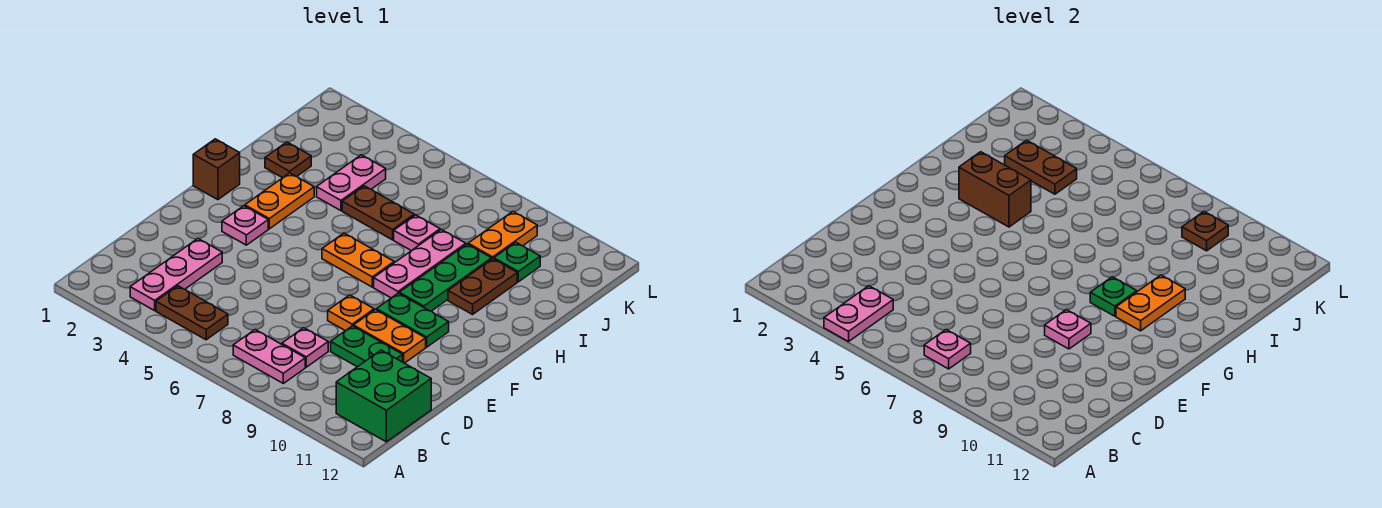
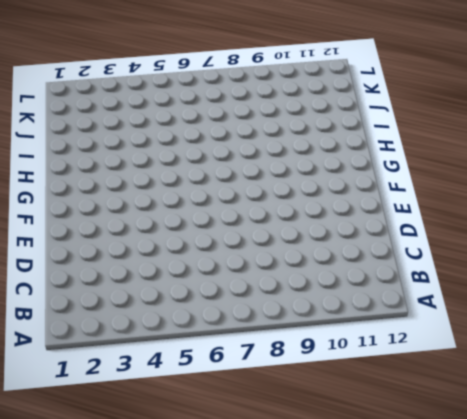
none -> pink plate B3:D3 level 1
none -> brown plate B4:B5 level 1
none -> pink plate B7:B8 level 1
none -> green brick B11:C12 level 1

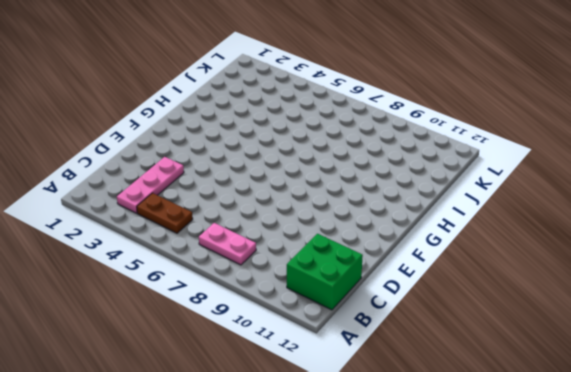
none -> pink plate C8 level 1
none -> green plate D9:D10 level 1
none -> orange plate E8 level 1
none -> orange plate E9:E10 level 1

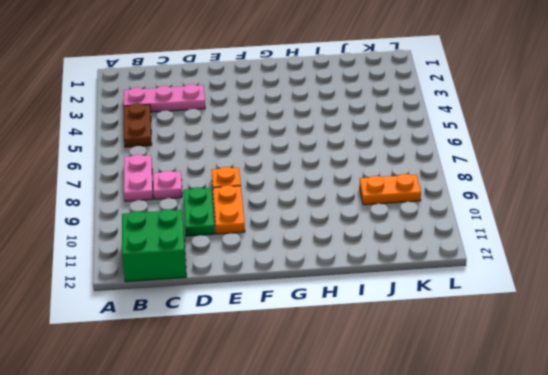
none -> pink plate F3 level 1
none -> green plate F9:F10 level 1
none -> brown brick G1 level 1
none -> orange plate G3:H3 level 1

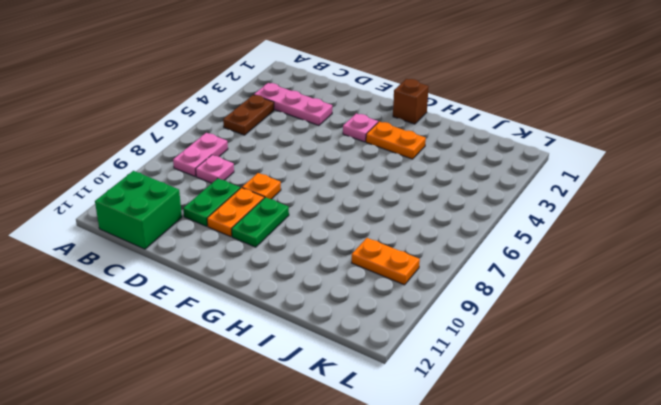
none -> orange plate G6:G7 level 1
none -> pink plate G8:I8 level 1
none -> green plate G9:I9 level 1
none -> brown plate H10:I10 level 1

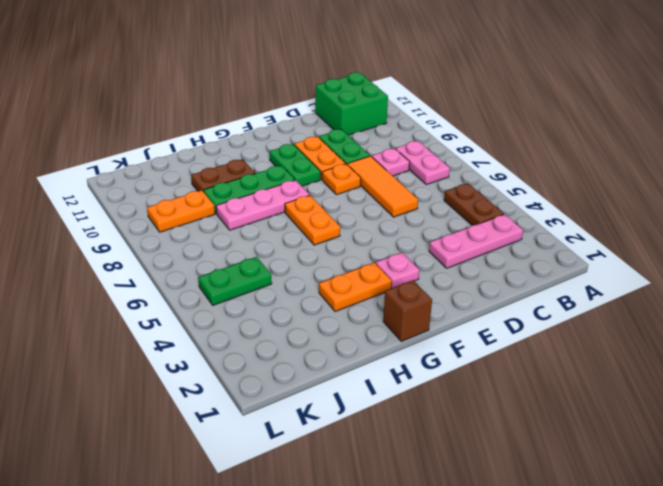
orange tile D6:D8 level 1 -> none
green plate J5:K5 level 1 -> none
none -> brown plate I2 level 1
none -> pink plate I4:J4 level 1
none -> brown plate I5:I6 level 1
none -> pink plate I7 level 1

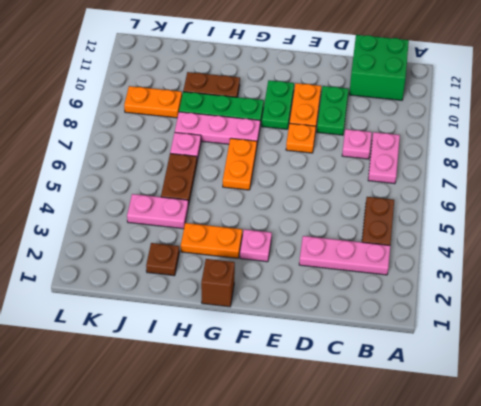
none -> green plate J10 level 1
none -> pink plate A4:B4 level 2
none -> pink plate B7 level 2
none -> pink plate E9 level 2

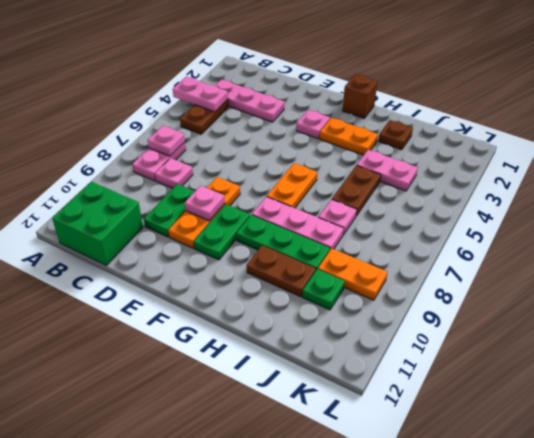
none -> green plate G9 level 2
none -> orange plate G10:H10 level 2
none -> brown brick H3:H4 level 2
none -> brown plate J3:J4 level 2

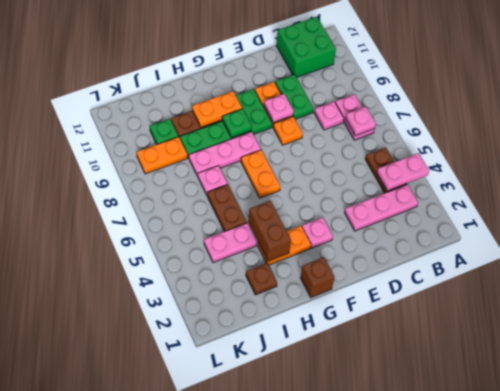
none -> brown plate J3:J4 level 2
none -> brown plate K9 level 2

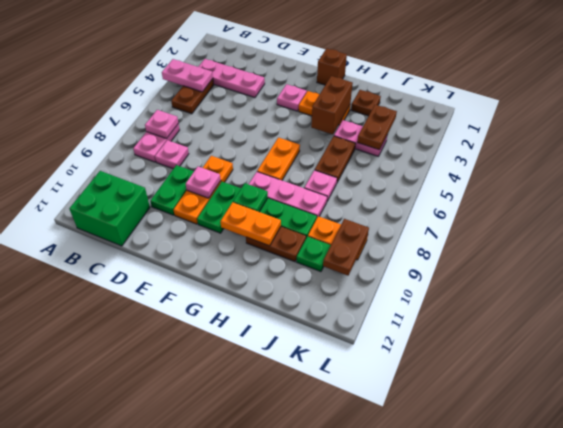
brown plate K9:K10 level 2 -> brown plate K9 level 2

